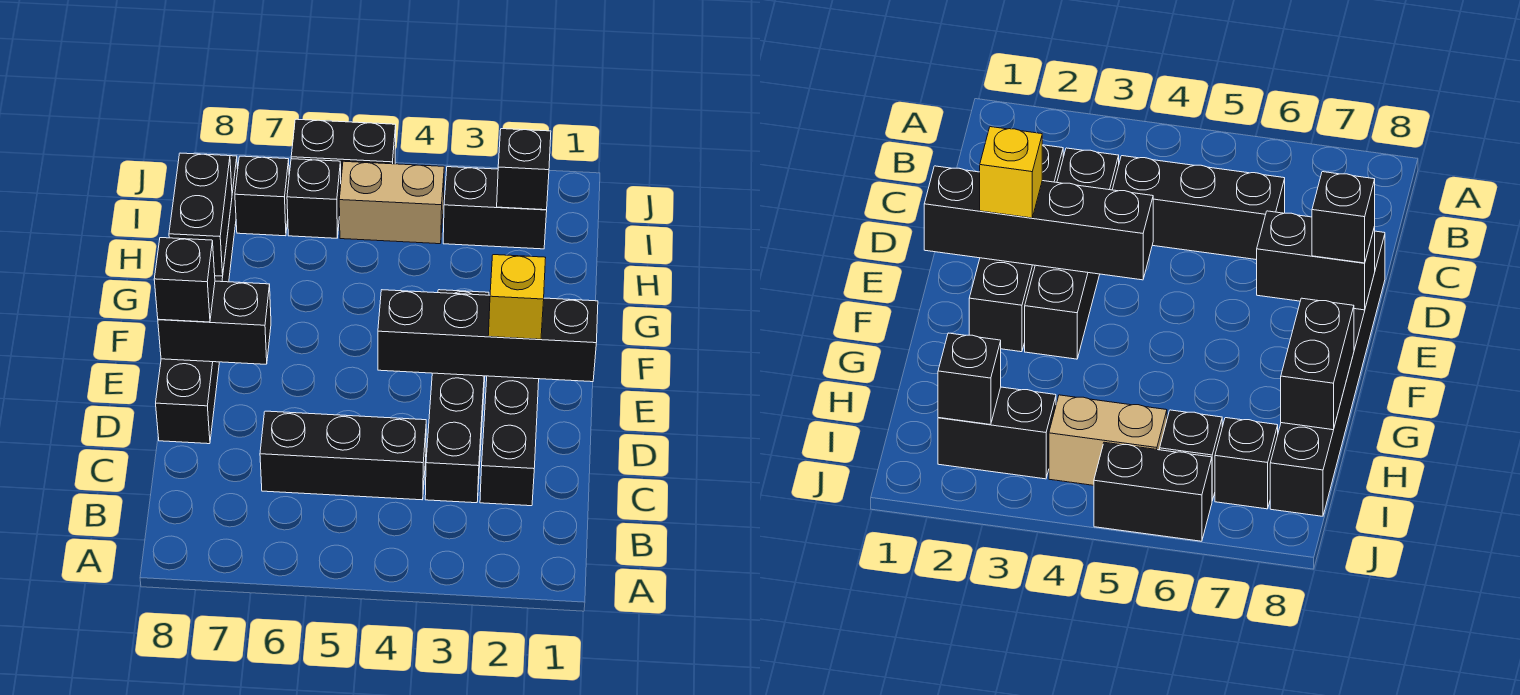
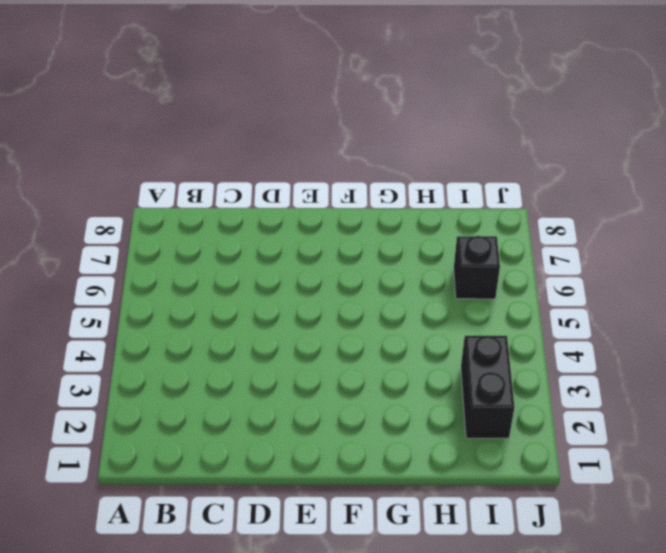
none -> black brick C2:F2 level 1
none -> black brick C3:F3 level 1
none -> black brick C4:C6 level 1

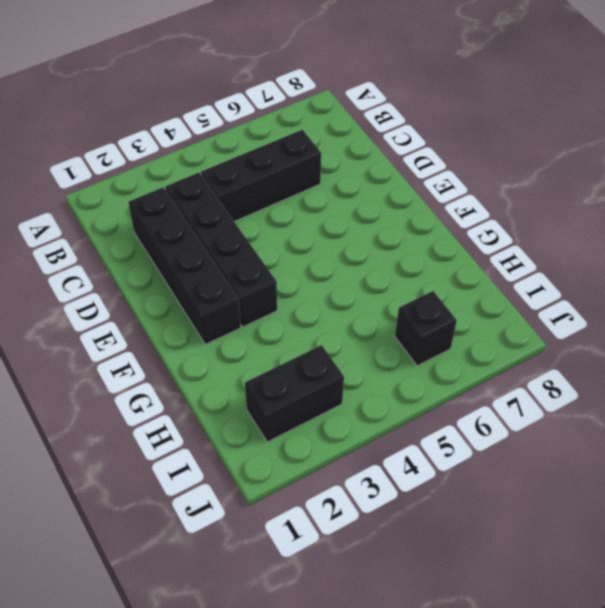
none -> black brick D8:I8 level 1
none -> tan brick I4:I5 level 1
none -> black brick I7 level 1

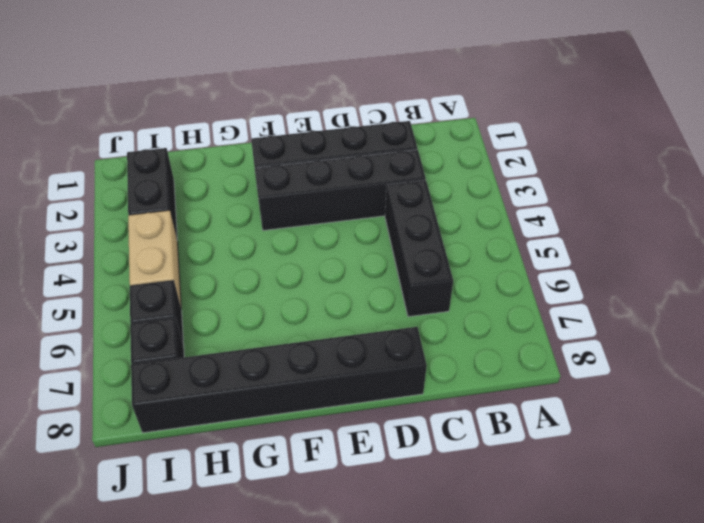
none -> black brick J5:J6 level 1
none -> black brick E1:E4 level 2
none -> black brick E7:E8 level 2

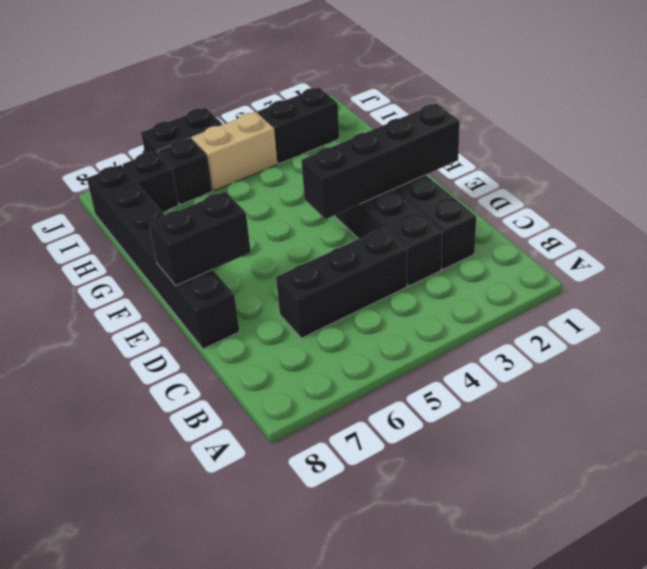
none -> black brick G8:H8 level 2
none -> black brick I2 level 2
none -> yellow brick E2 level 3

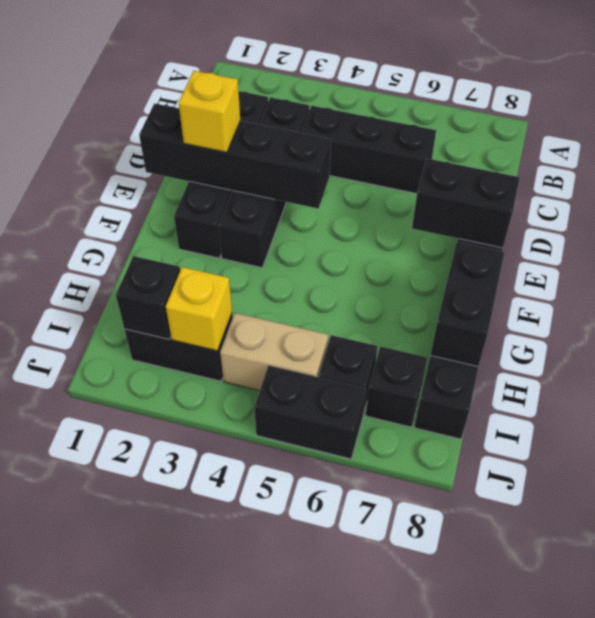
yellow brick I3 level 2 -> none
none -> black brick E8 level 3

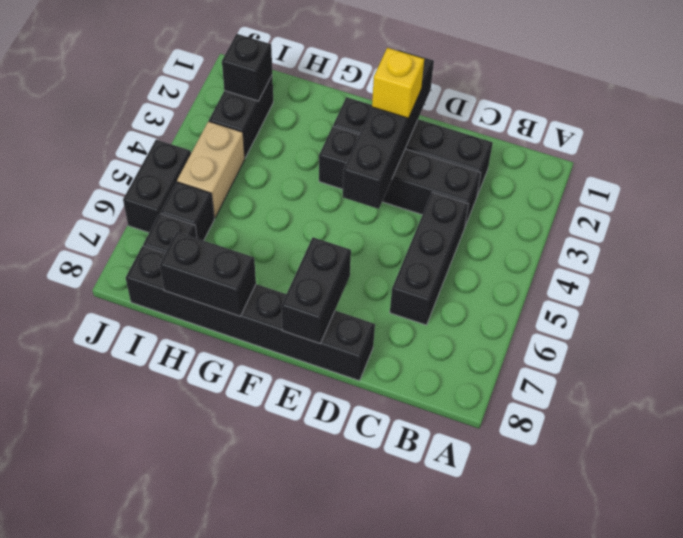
none -> black brick E8 level 3

